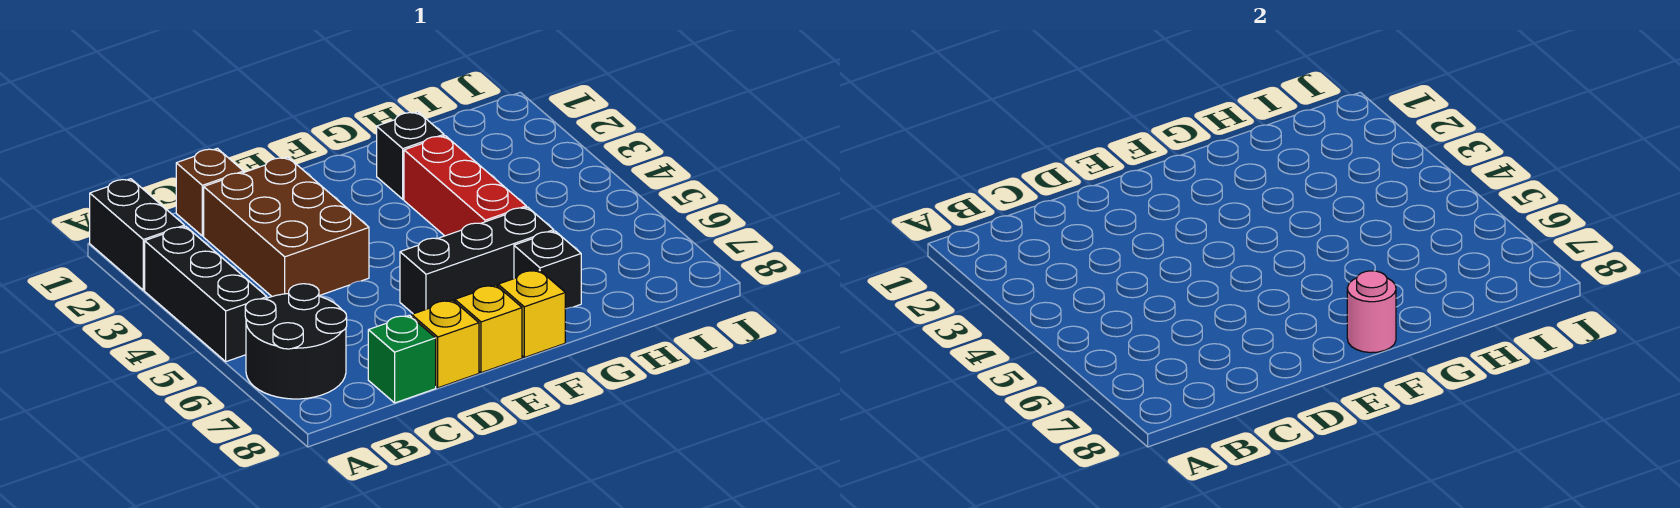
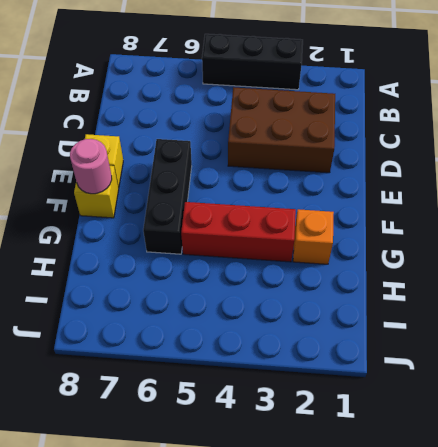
orange brick G2 level 1 -> black brick G2 level 1
none -> black brick A1:A2 level 1
none -> black round brick A6:B7 level 1
none -> brown brick C1 level 1

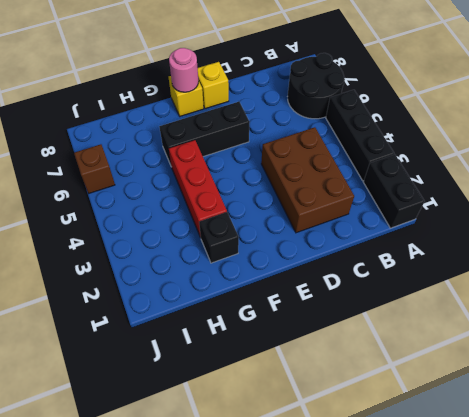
brown brick J6 level 1 -> brown brick C1 level 1
none -> green brick C8 level 1
none -> yellow brick D8 level 1
none -> black brick G7 level 1

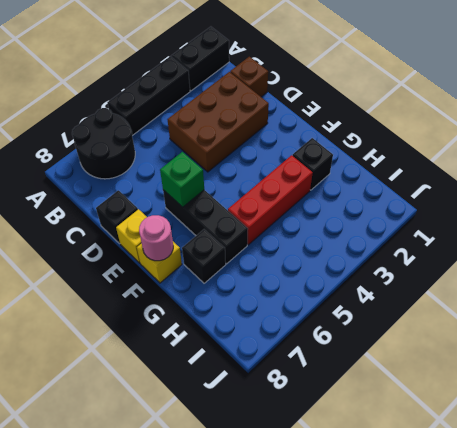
black brick D8 level 1 -> yellow brick D8 level 1
green brick E6 level 2 -> green brick C8 level 1

